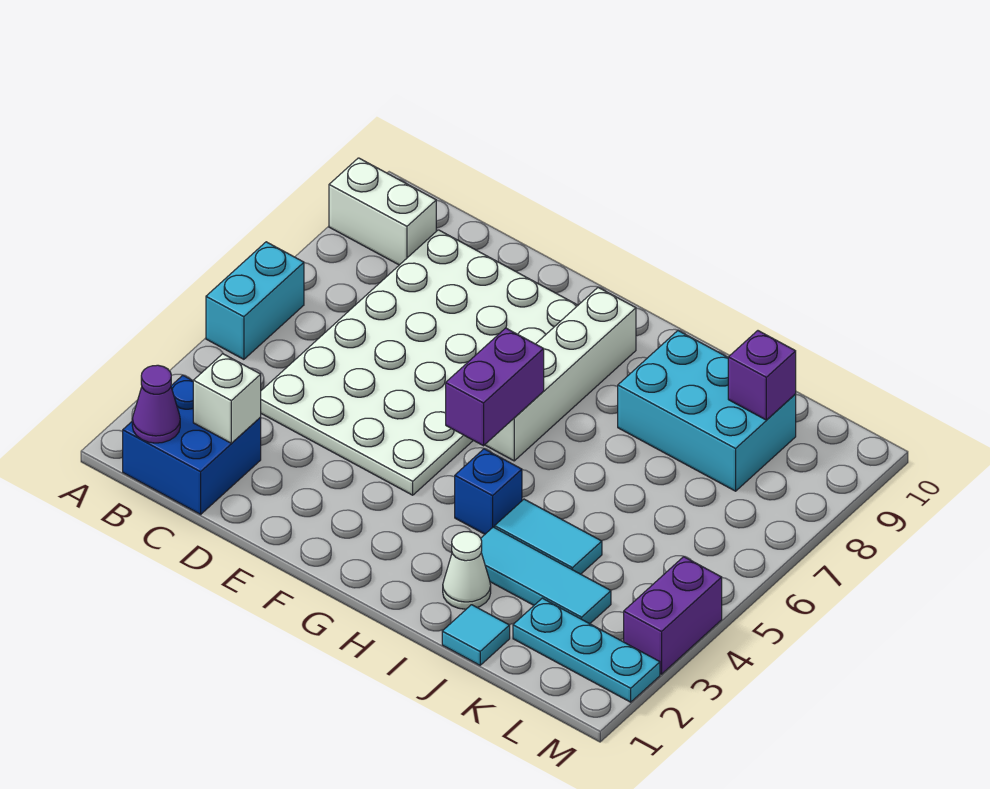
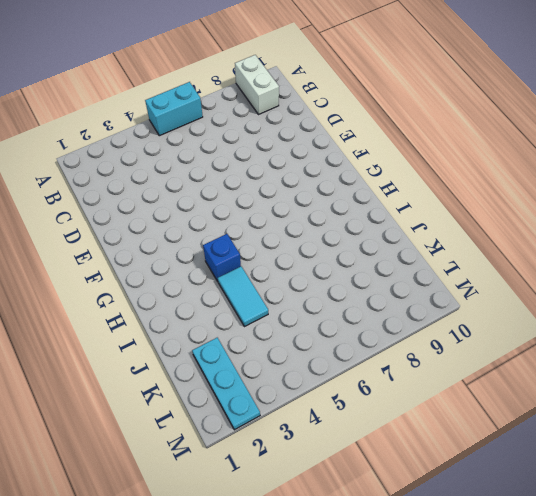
none -> blue brick B1:C2 level 1
none -> white plate C4:F9 level 1
none -> white brick G6:G9 level 1

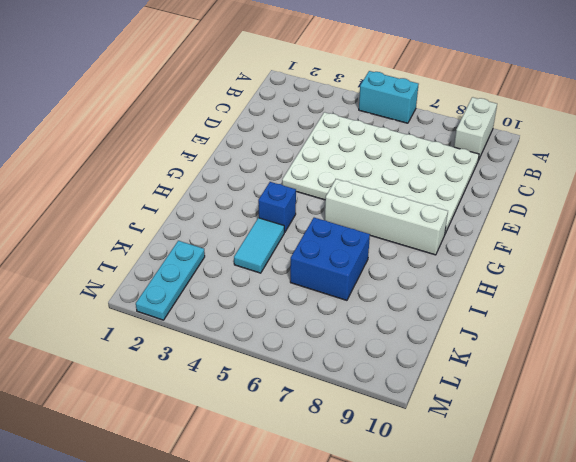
blue brick I6:J7 level 1 -> blue brick B1:C2 level 1
none -> white cone I2 level 1
none -> cyan tile I3:K3 level 1
none -> cyan brick I8:K9 level 1

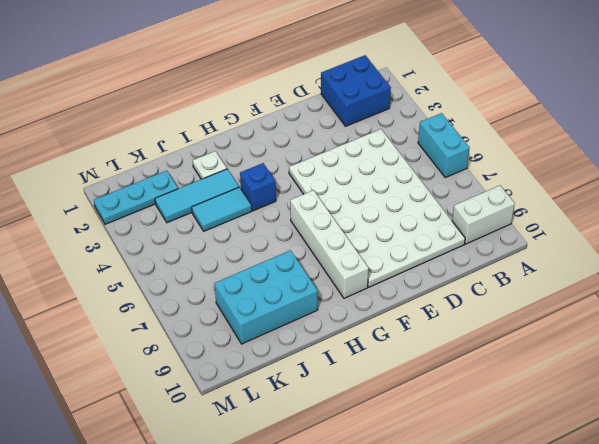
white plate I2 level 1 -> white cone I2 level 1
none -> cyan tile J1 level 1
none -> purple brick M3:M4 level 1
none -> purple cone B1 level 2

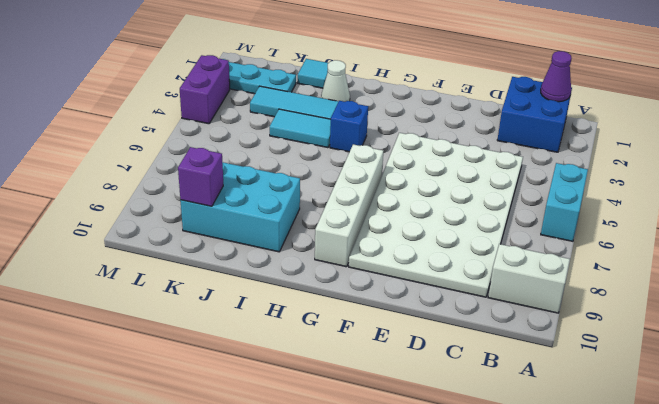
none -> white brick C2 level 2
none -> purple brick G5:G6 level 2

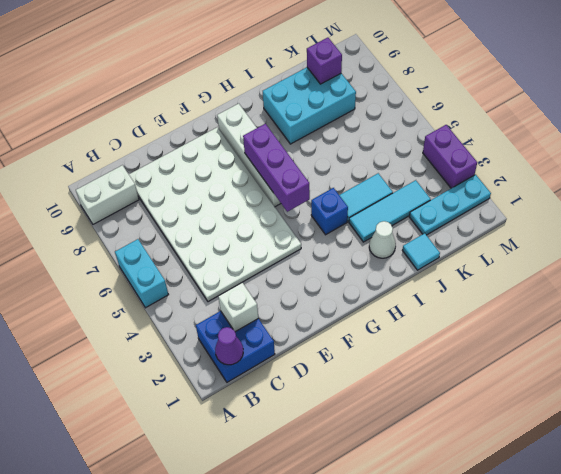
purple brick G5:G7 level 2 -> purple brick G5:G6 level 2

